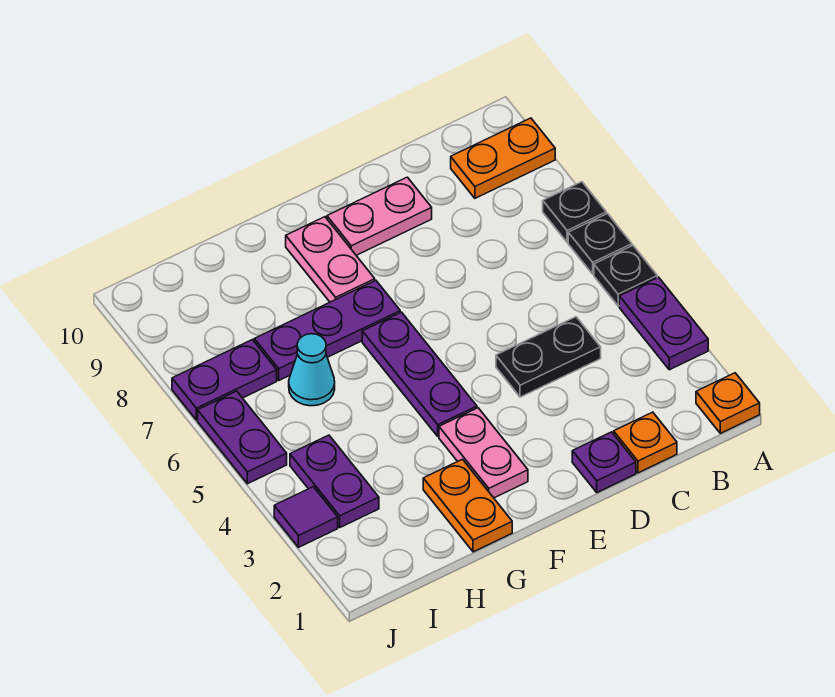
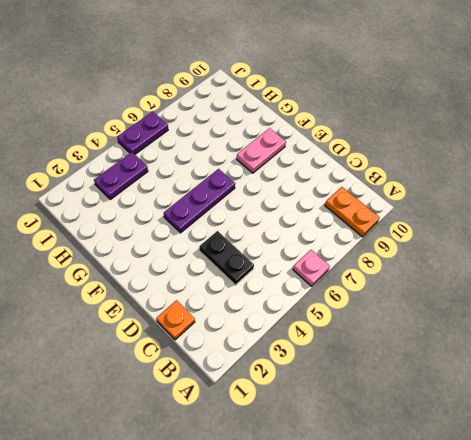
pink plate A6 level 1 -> black plate A6 level 1
none -> orange plate A1 level 1
none -> purple plate A3:A4 level 1
none -> black plate A5 level 1

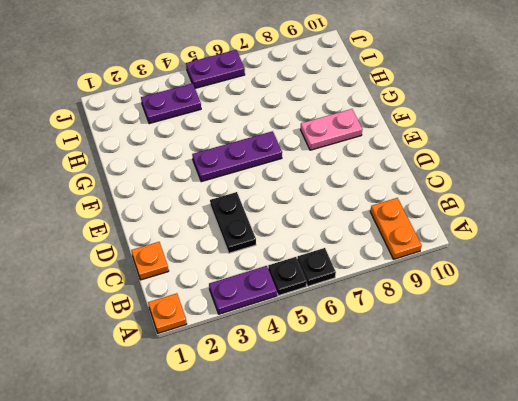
none -> black plate A7 level 1
none -> purple plate D1 level 1
none -> pink plate D9:E9 level 1

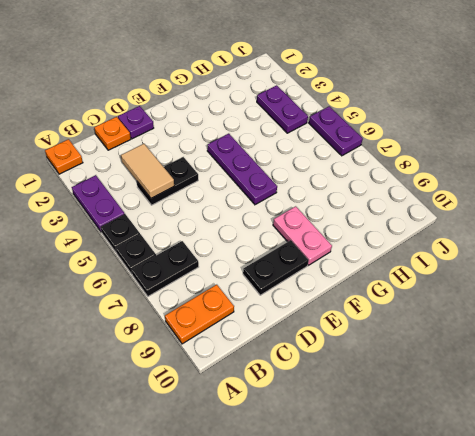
black plate A7:B7 level 1 -> black plate A7 level 1
tan tile C3:C4 level 2 -> none
black plate D9:E9 level 1 -> pink plate D9:E9 level 1
none -> pink plate F2:F3 level 1
none -> purple plate F7:H7 level 1
none -> orange plate G1:G2 level 1

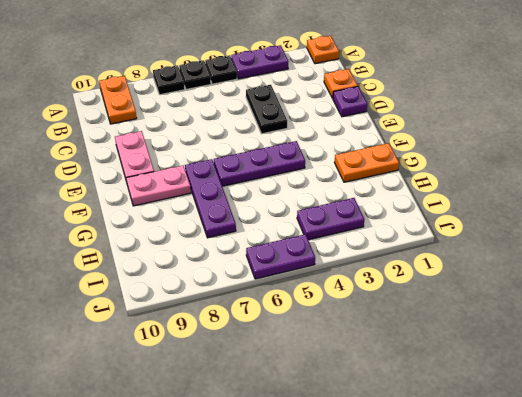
none -> pink plate F2:F3 level 1
none -> cyan cone H6 level 1
none -> purple plate I7:J7 level 1

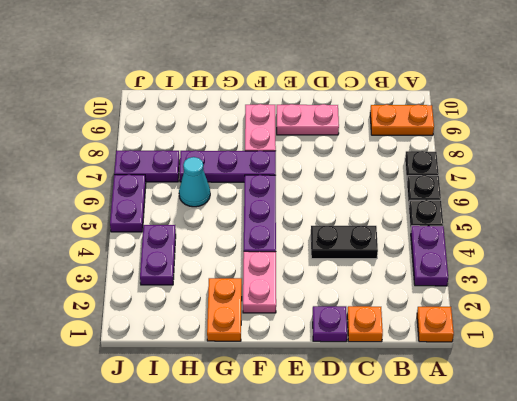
none -> purple tile J3 level 1

